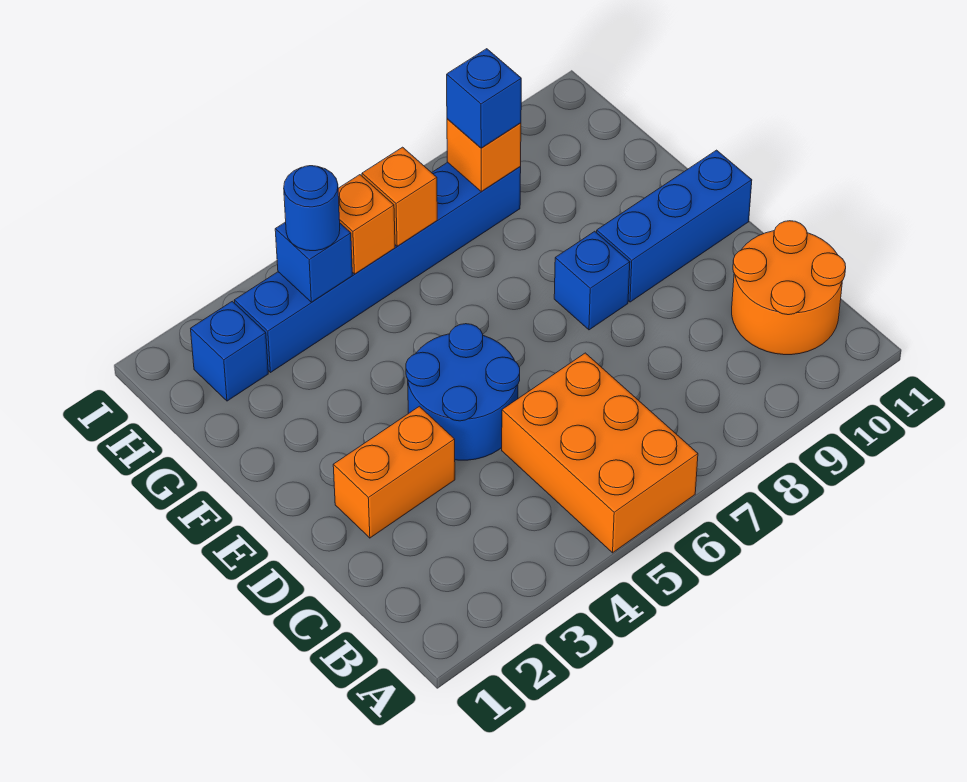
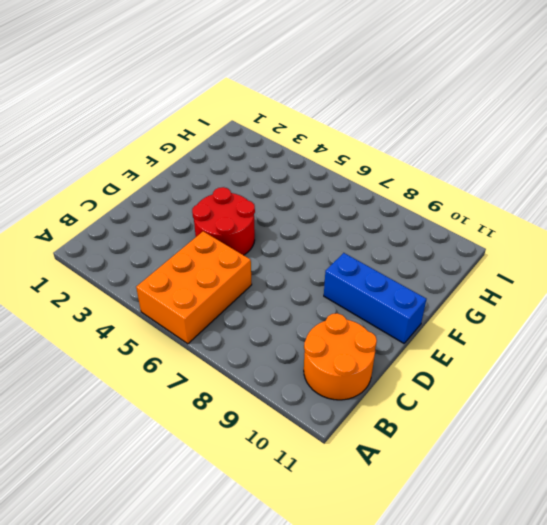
red round brick D4:E5 level 1 -> blue round brick D4:E5 level 1
none -> orange brick D2:D3 level 1
none -> blue brick E8 level 1
none -> blue brick H2 level 1

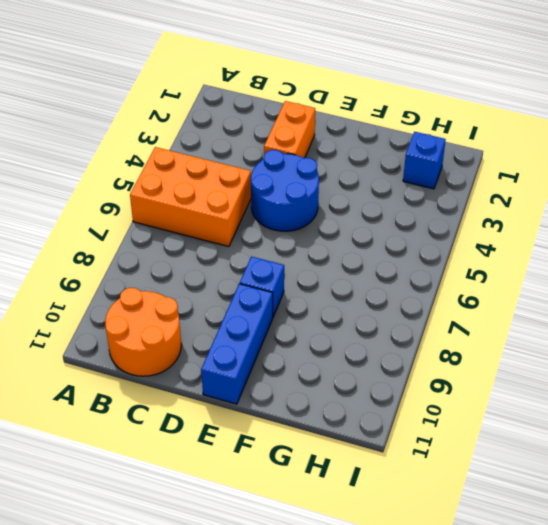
none -> blue brick H3:H8 level 1
none -> blue brick H4 level 2
none -> orange brick H5 level 2

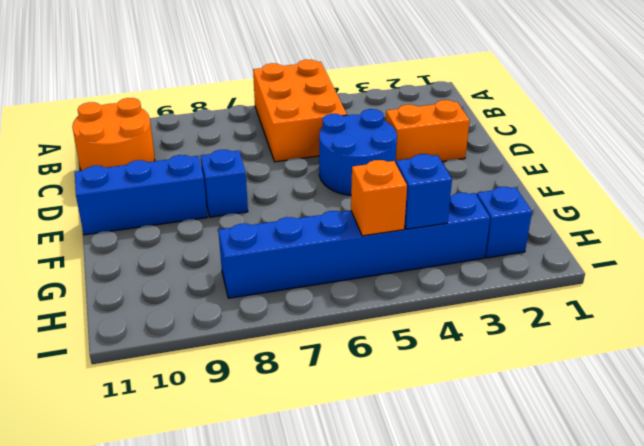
none -> orange brick H6 level 2
none -> orange brick H8 level 2
none -> blue round brick H4 level 3

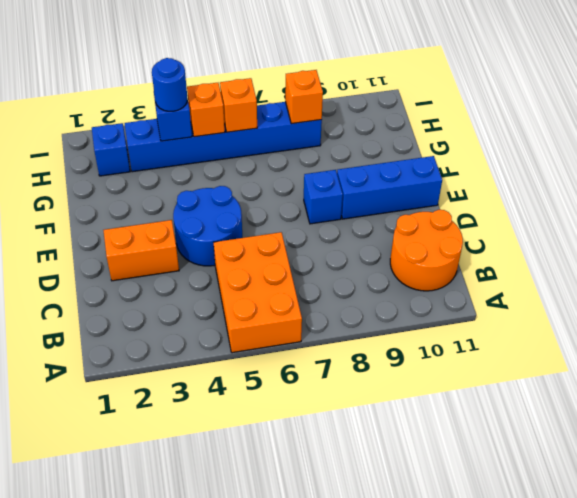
none -> blue brick H8 level 3

